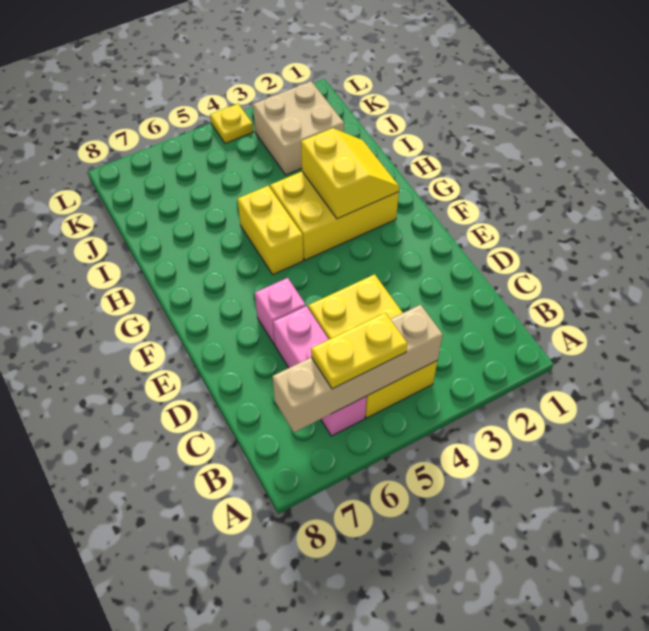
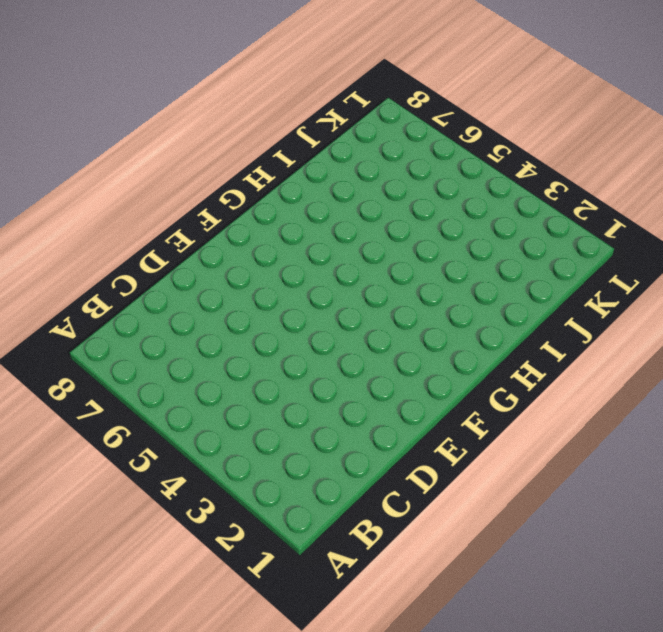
none -> yellow brick B4:D5 level 1
none -> pink brick B6:D6 level 1

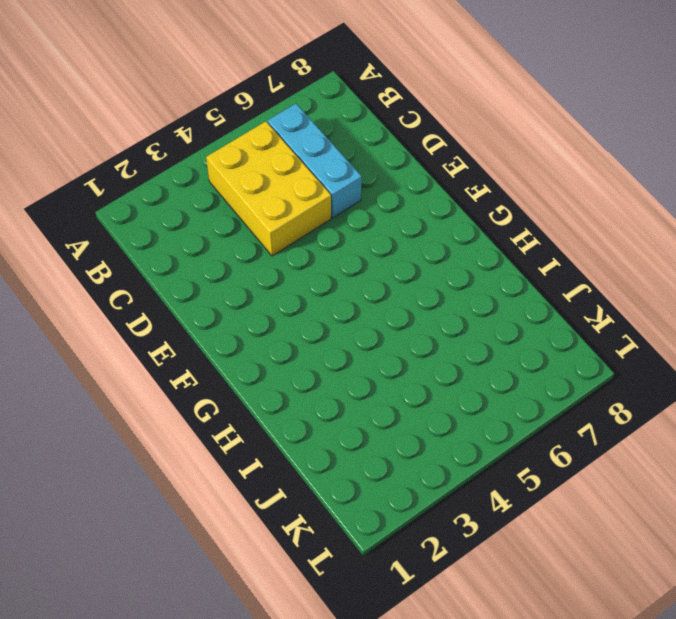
cyan brick B6:D6 level 1 -> pink brick B6:D6 level 1
none -> pink brick E6 level 1
none -> yellow brick G2:H4 level 1

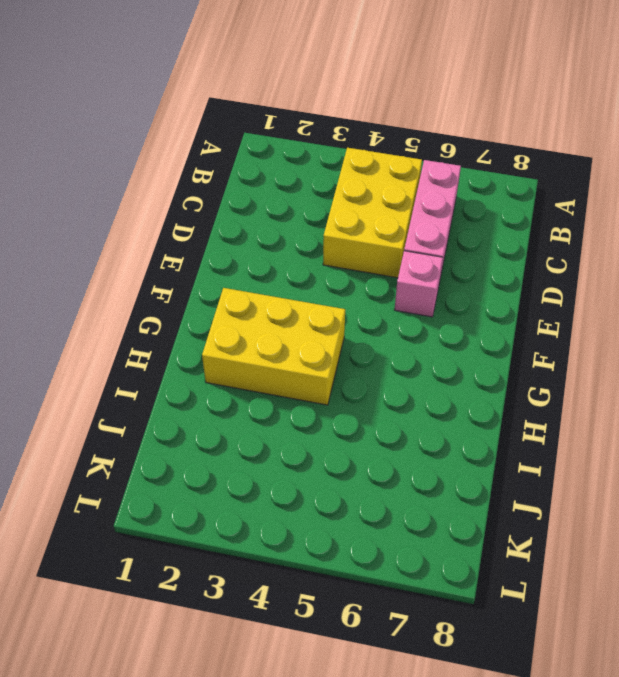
none -> yellow brick G5:H5 level 1
none -> tan brick J2:K3 level 1

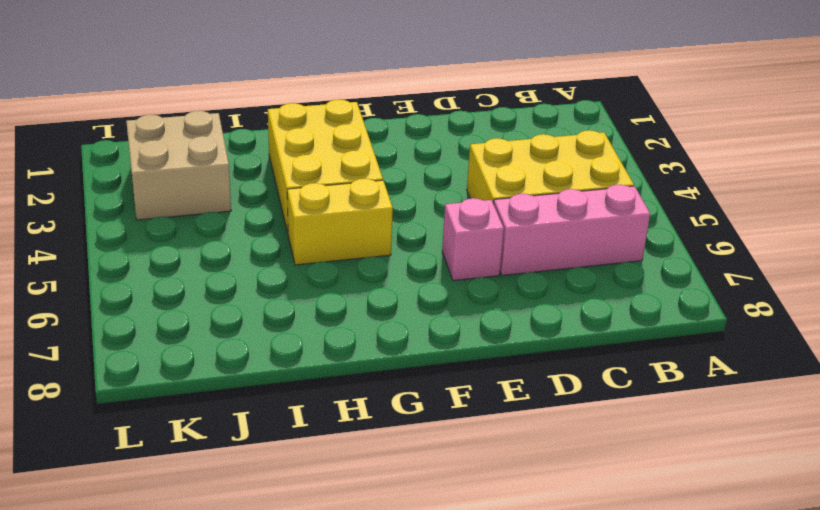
none -> yellow plate L4 level 1
none -> tan brick B4:B7 level 2

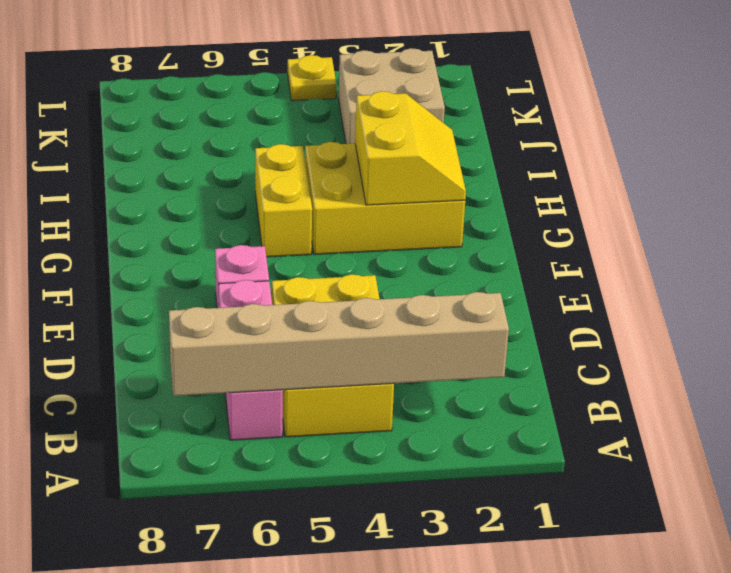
tan brick B2:B7 level 2 -> tan brick B4:B7 level 2
none -> yellow plate B5:B6 level 3

